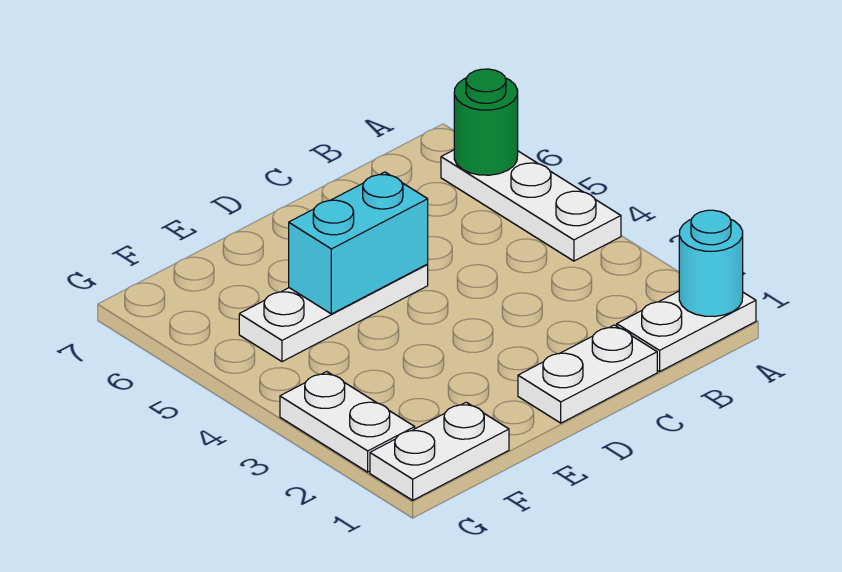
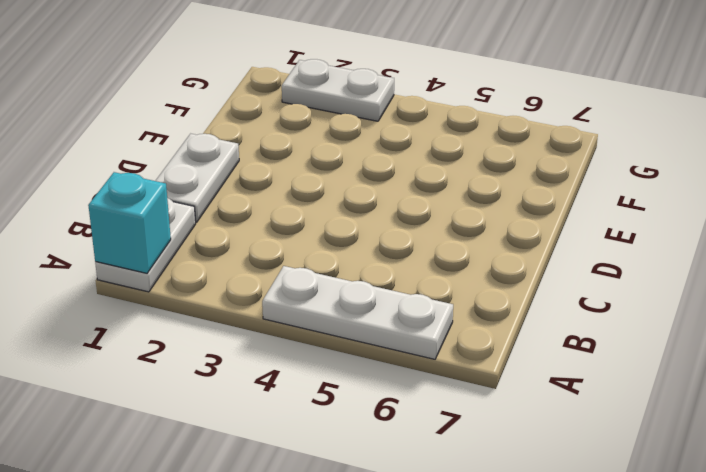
cyan brick A1 level 2 -> cyan round brick A1 level 2
none -> white plate D5:F5 level 1
none -> white plate F1:G1 level 1

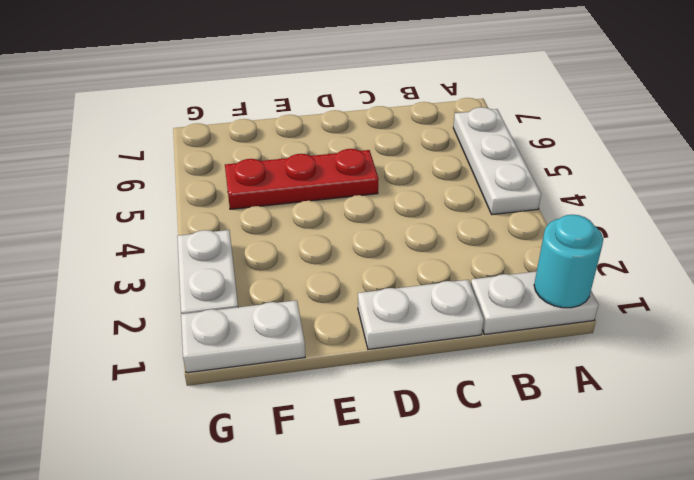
red plate D5:F5 level 1 -> white plate D5:F5 level 1
none -> green round brick A6 level 2
none -> cyan brick D5:E5 level 2

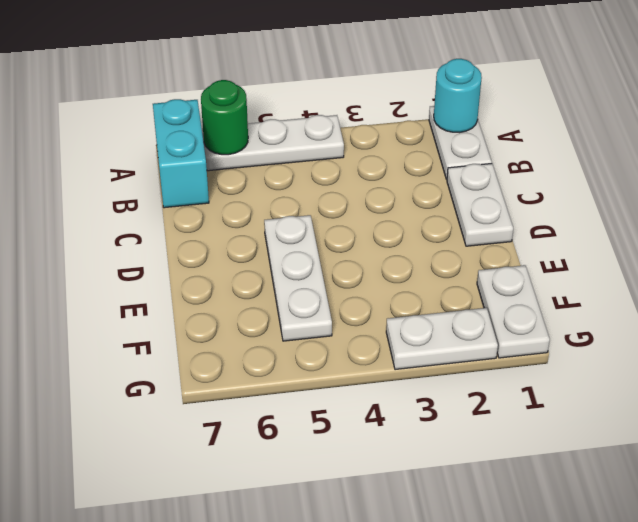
cyan brick A7:B7 level 1 -> cyan brick D5:E5 level 2

